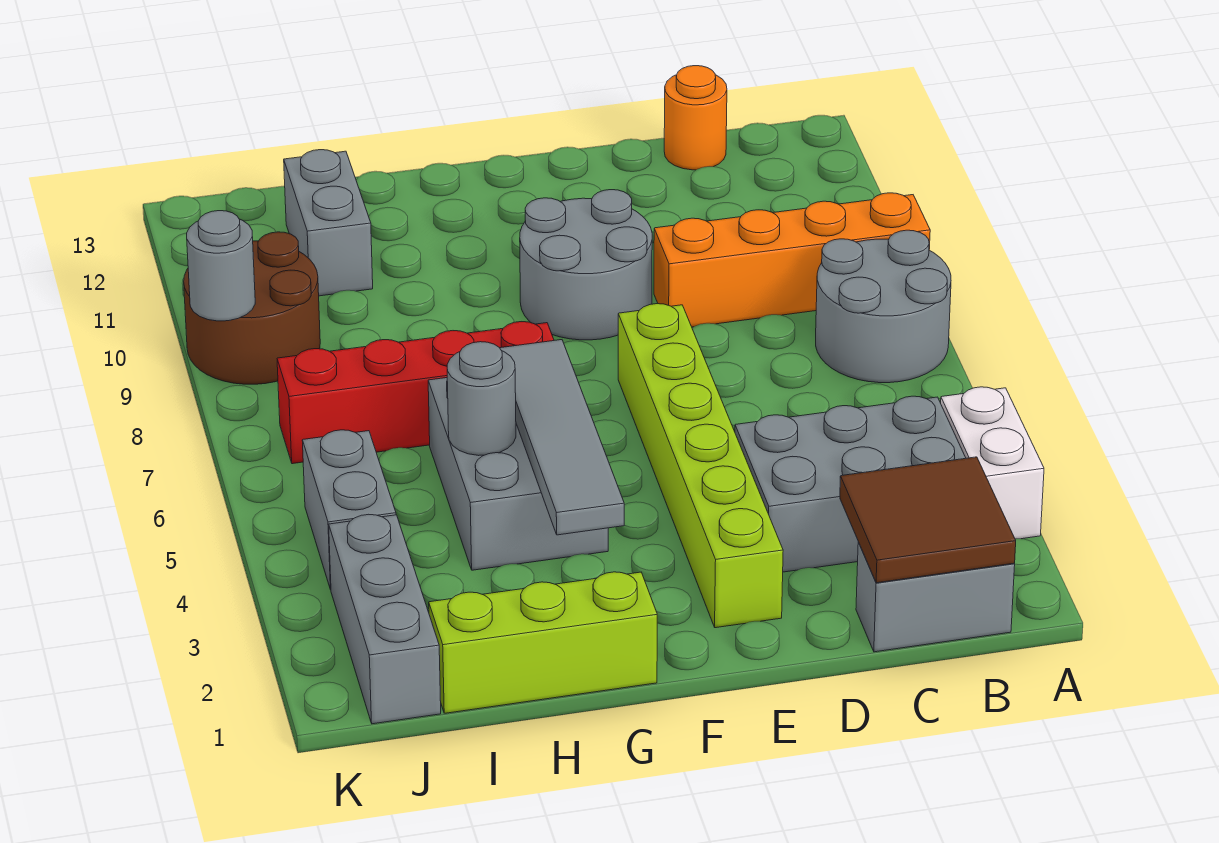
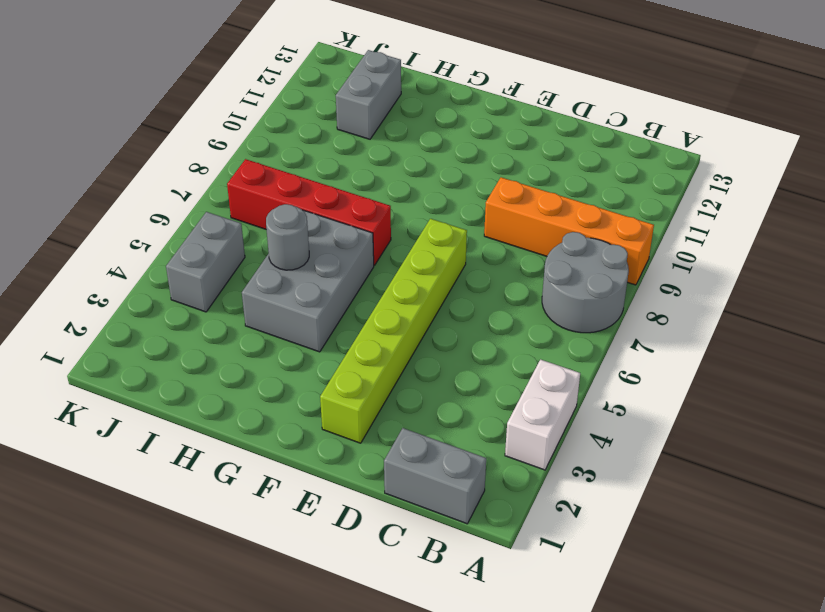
none -> grey brick B3:D4 level 1
none -> orange round brick C13 level 1
none -> grey round brick E9:F10 level 1

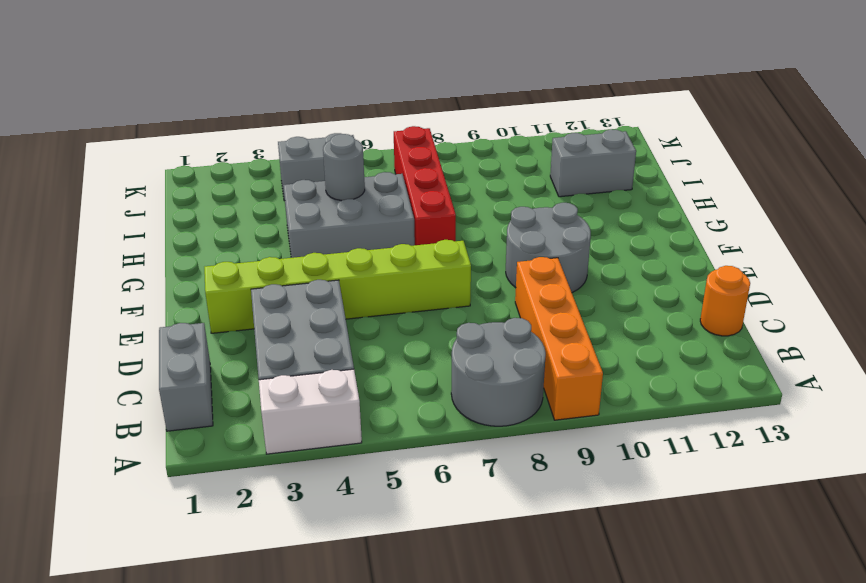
none -> lime brick G1:I1 level 1
none -> grey brick J1:J3 level 1
none -> brown round brick J9:K10 level 1

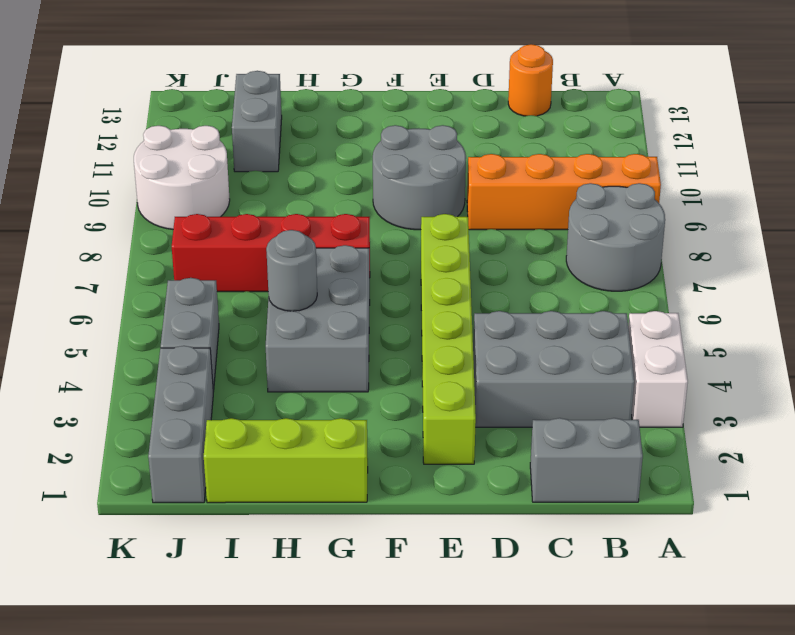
white round brick J9:K10 level 1 -> brown round brick J9:K10 level 1
none -> brown tile B1:C2 level 2
none -> grey tile G3:G6 level 2
none -> grey round brick K9 level 2

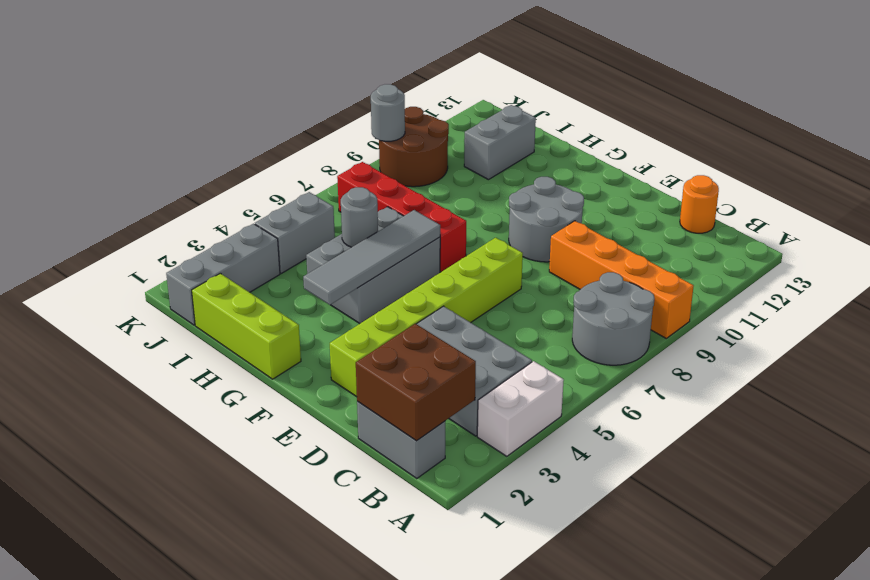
brown brick B1:C2 level 2 -> brown tile B1:C2 level 2

